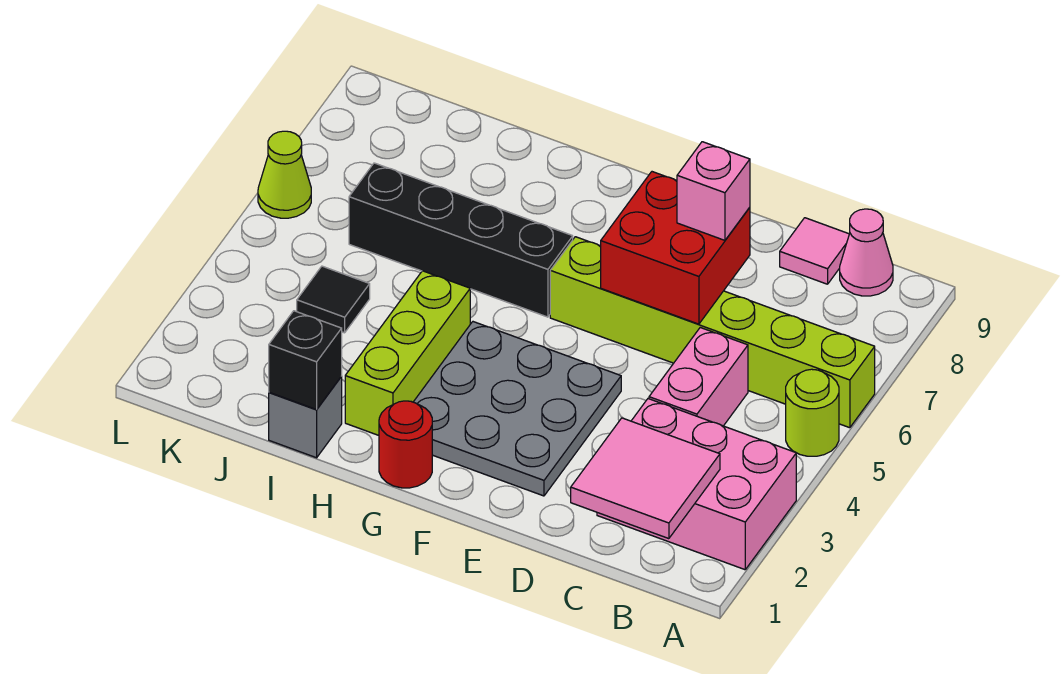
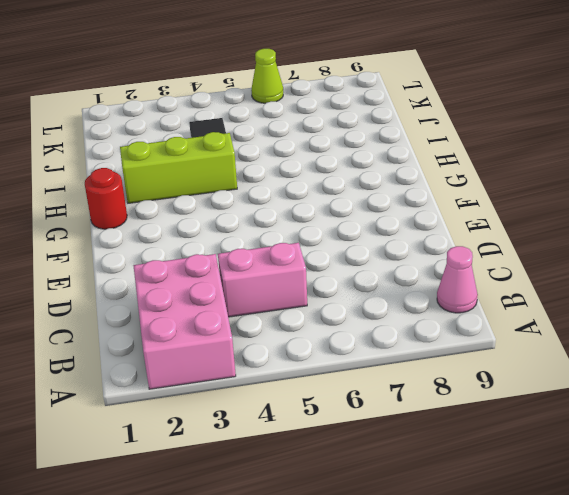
none -> lime round brick A5 level 1
none -> lime brick A6:F6 level 1
none -> pink tile C9 level 1

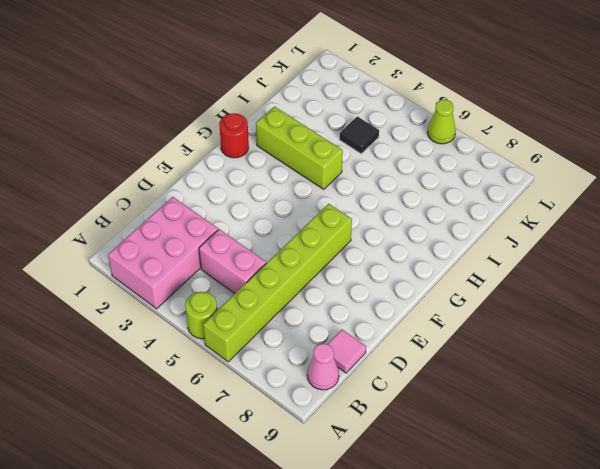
none -> grey plate E2:G4 level 1
none -> black brick G6:J6 level 1
none -> grey brick I1 level 1

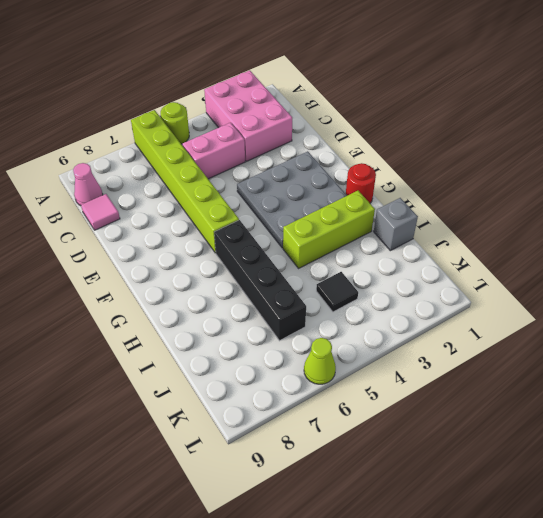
none -> pink tile B1:C2 level 2
none -> red brick D6:E7 level 2
none -> black brick I1 level 2

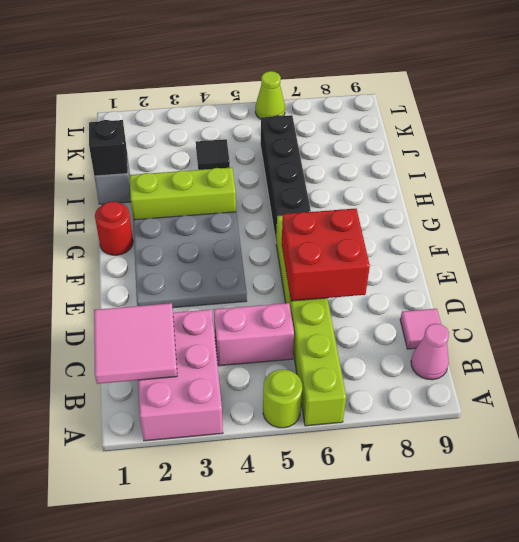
none -> pink brick D7 level 3

